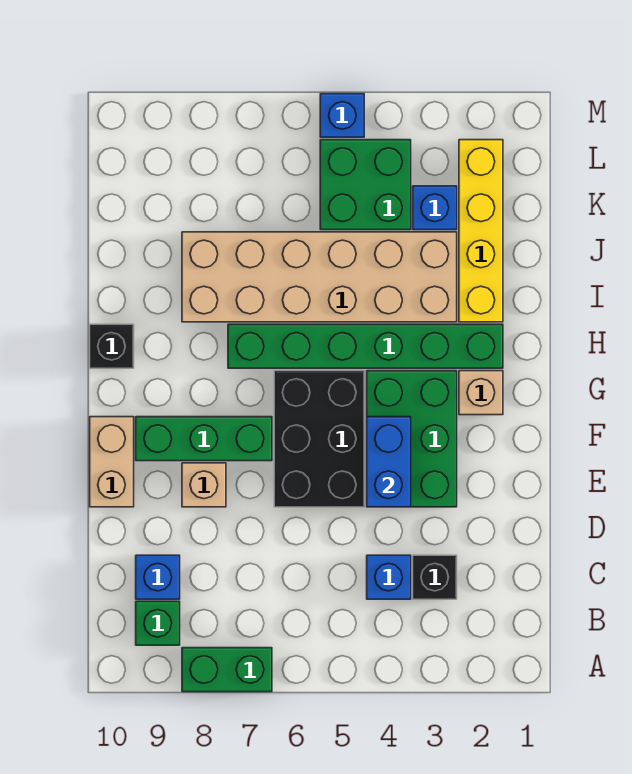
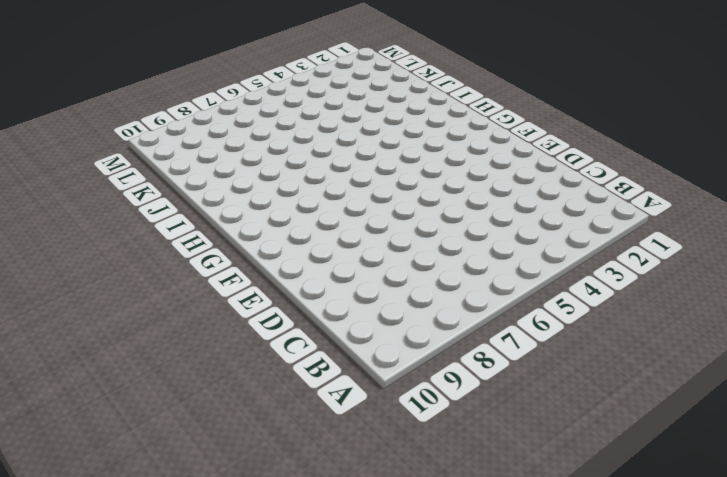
none -> green brick A7:A8 level 1
none -> green brick B9 level 1
none -> black brick C3 level 1

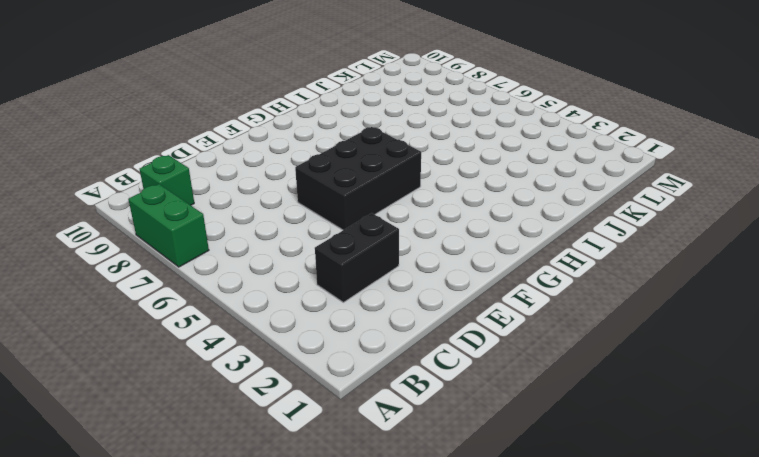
black brick C3:D3 level 1 -> black brick C3 level 1
none -> blue brick C4 level 1
none -> blue brick C9 level 1
none -> green brick E3:G4 level 1

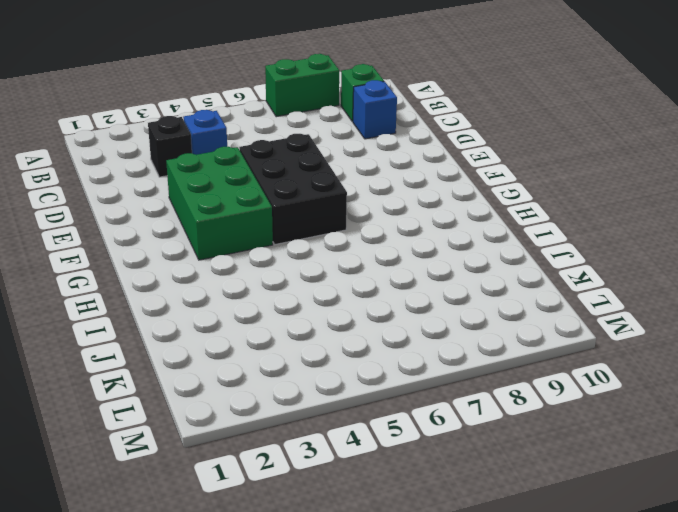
none -> tan brick E8 level 1
none -> tan brick E10:F10 level 1
none -> green brick F7:F9 level 1

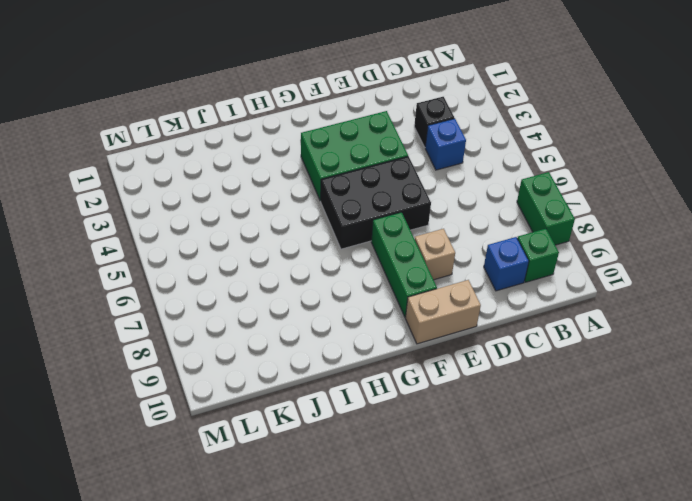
none -> tan brick G2 level 1
none -> green brick H2:H7 level 1
none -> black brick H10 level 1

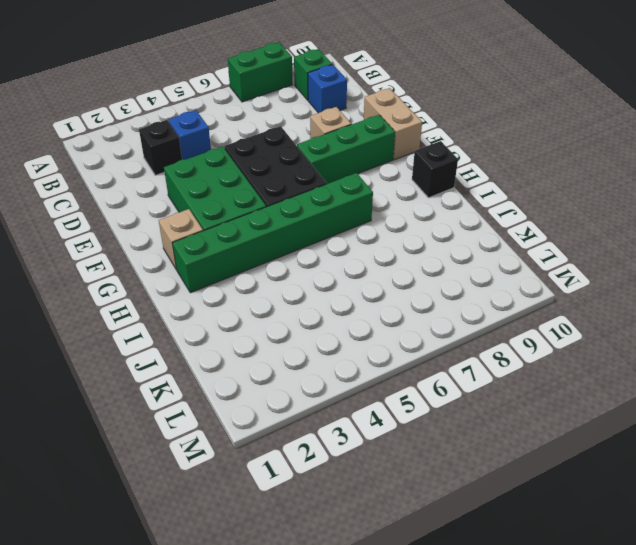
none -> yellow brick I2:L2 level 1
none -> tan brick I3:J8 level 1
none -> blue brick K3 level 1

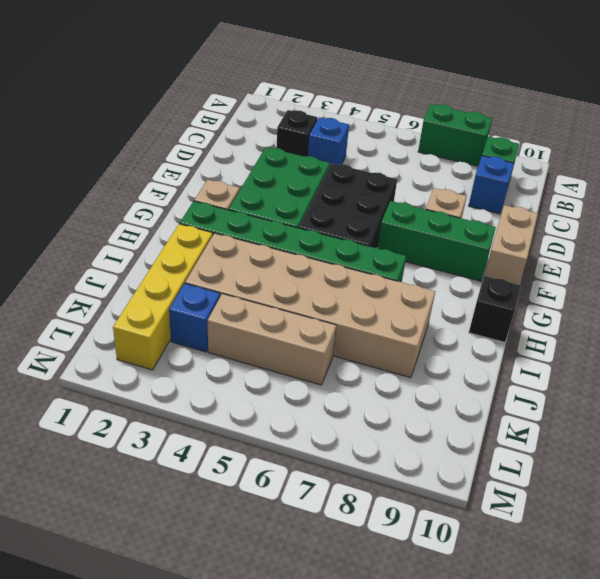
tan brick K4:K6 level 1 -> green brick K4:L5 level 1
none -> blue brick M5 level 1
none -> blue brick E4:F4 level 2

